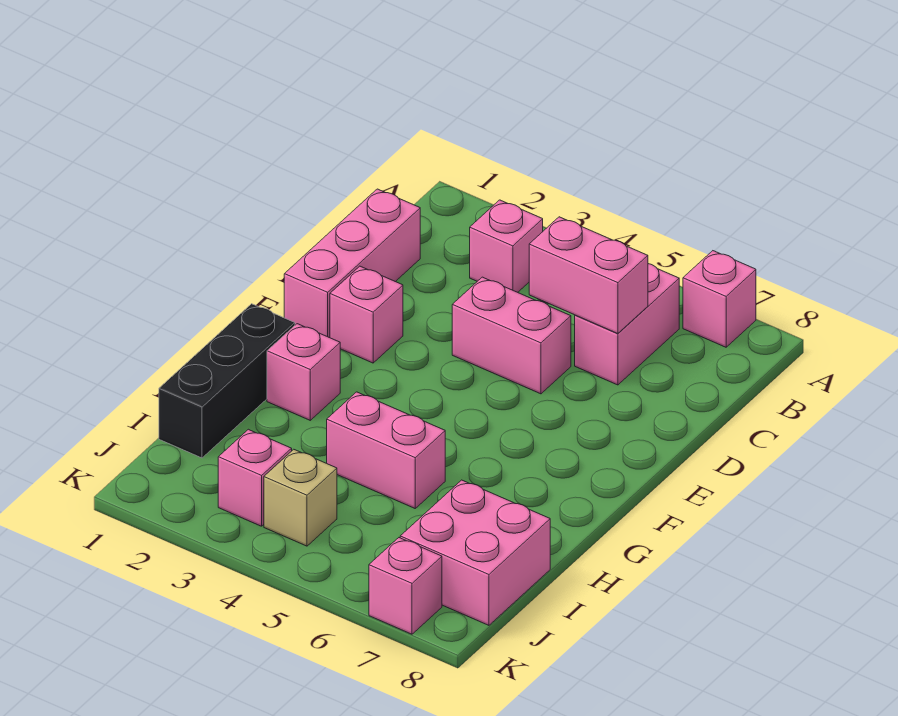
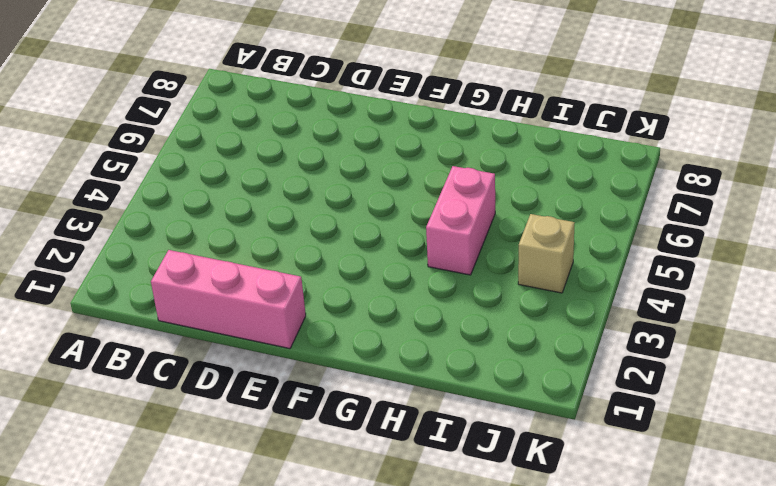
none -> pink brick A7 level 1
none -> pink brick B3 level 1
none -> pink brick B6:C6 level 1

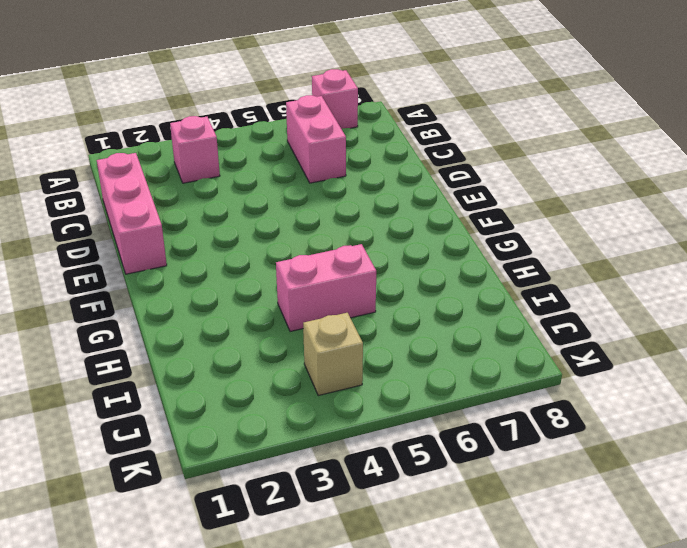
none -> pink brick D4:D5 level 1
none -> pink brick E2 level 1
none -> black brick G1:I1 level 1

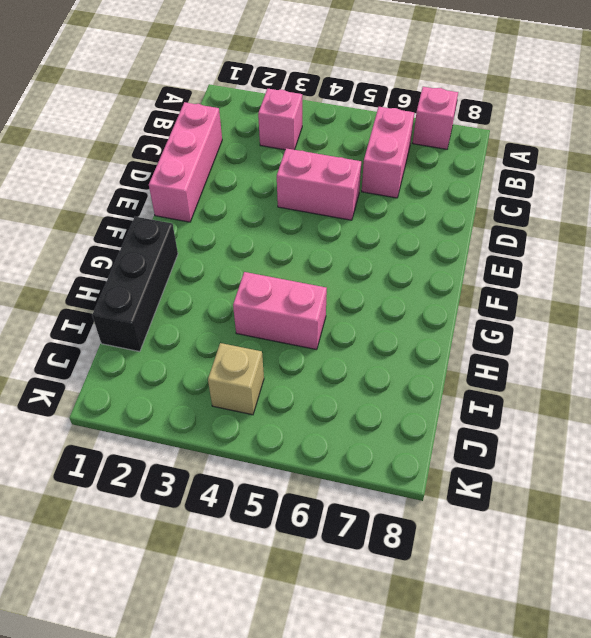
none -> pink brick E2 level 1
none -> pink brick G2 level 1
none -> pink brick I7:J8 level 1

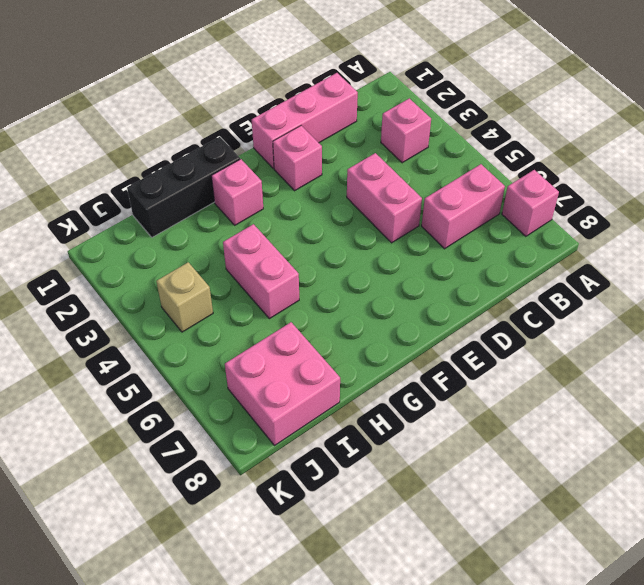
none -> pink brick J3 level 1
none -> pink brick K7 level 1
none -> pink brick C5:C6 level 2

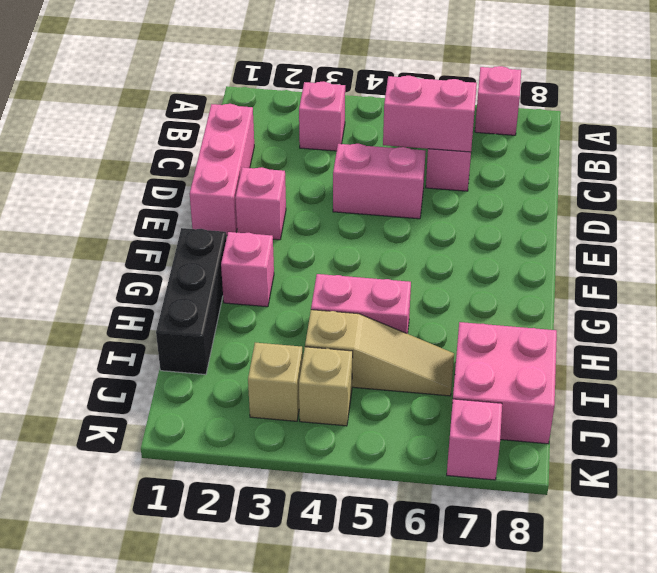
tan slope I4:I6 level 1 top 4 -> none
tan brick J3 level 1 -> pink brick J3 level 1

